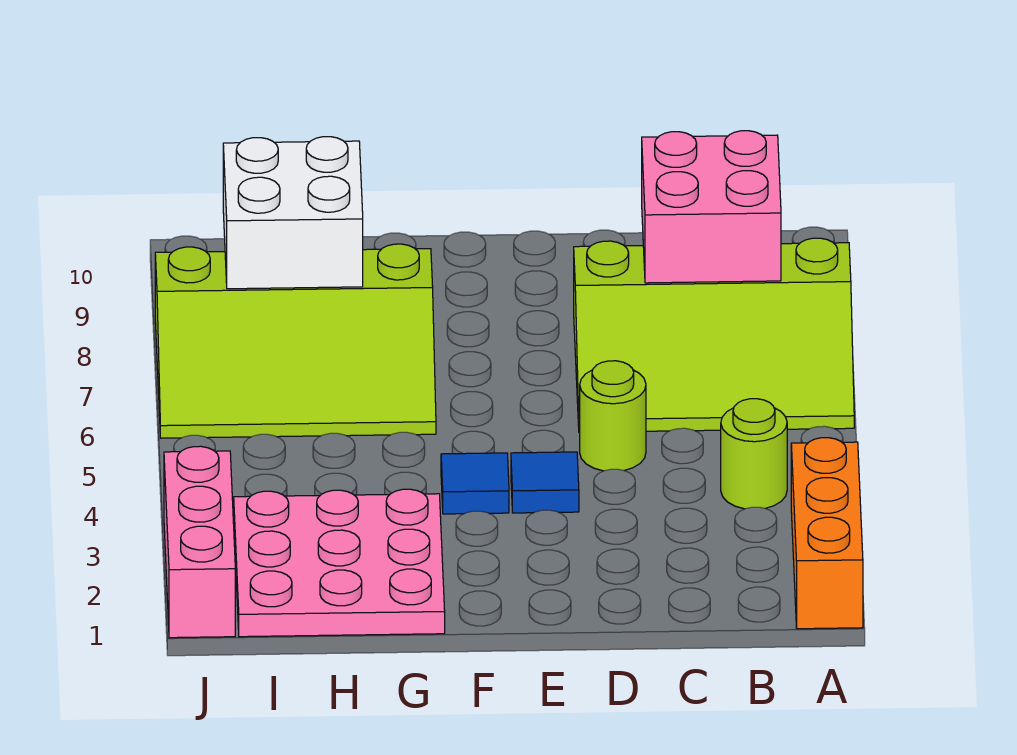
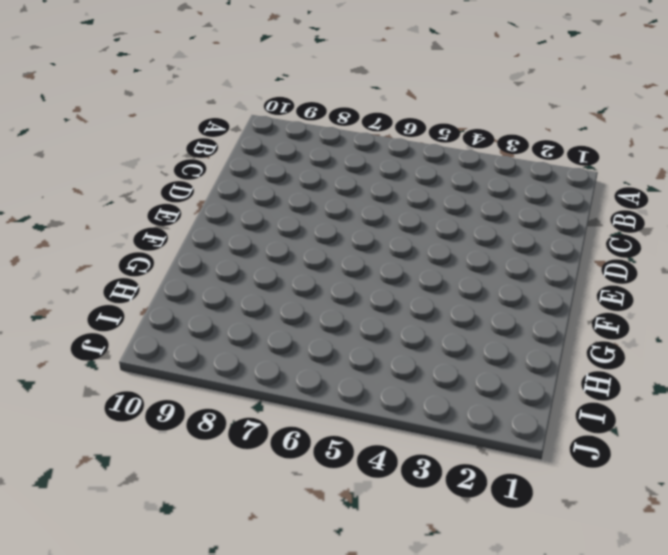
none -> orange brick A1:A3 level 1
none -> lime slope A6:D8 level 1 top 8

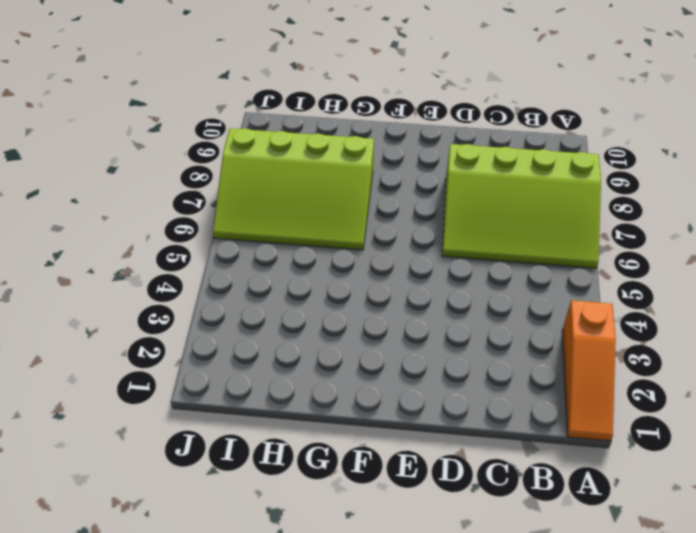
orange slope A1:A3 level 1 top 3 -> orange brick A1:A3 level 1
none -> lime round brick B4 level 1
none -> lime round brick D5 level 1

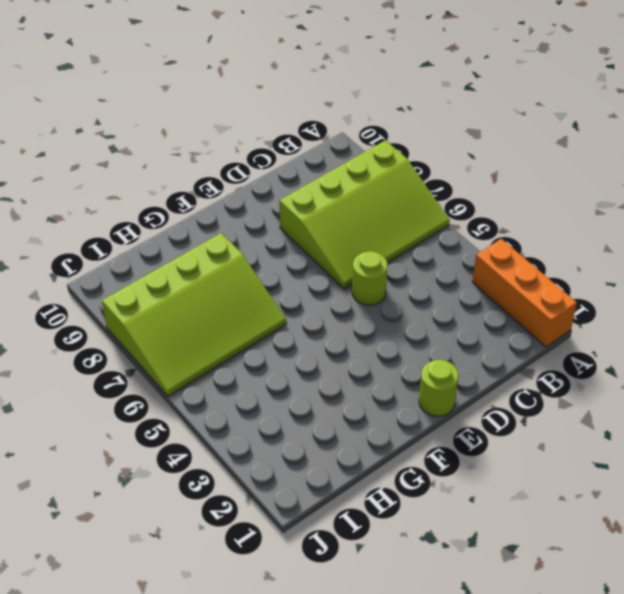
lime round brick E1 level 1 -> lime round brick B4 level 1
none -> blue tile E4 level 1
none -> blue tile F4 level 1

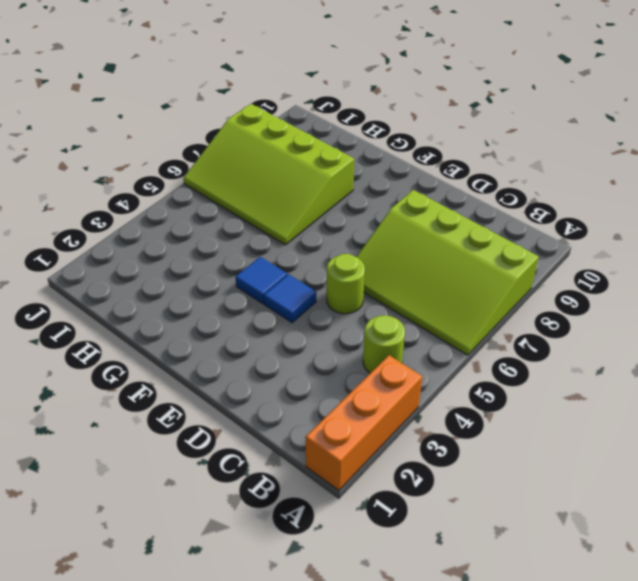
none -> pink plate G1:I3 level 1
none -> pink brick J1:J3 level 1

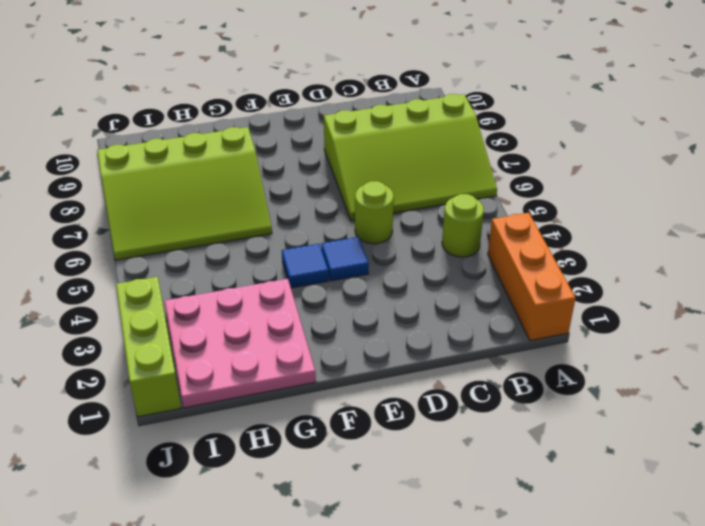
lime brick J1:J3 level 1 -> pink brick J1:J3 level 1
none -> pink brick B8:C9 level 2
none -> white brick H8:I9 level 2

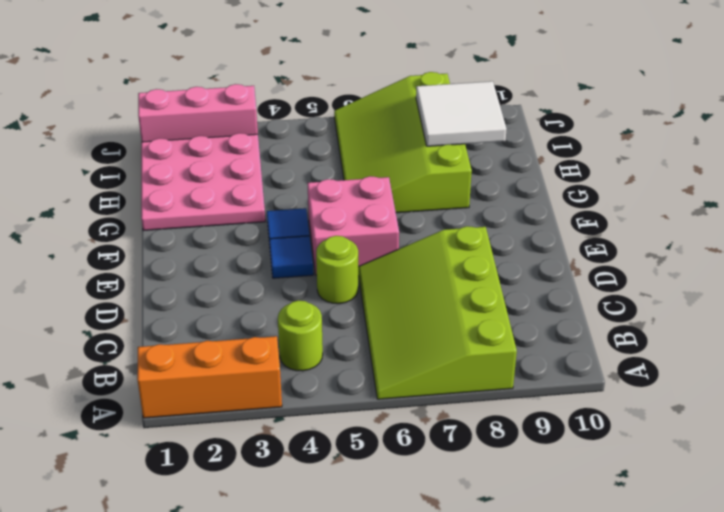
pink brick E5:F6 level 1 -> pink brick B8:C9 level 2
white tile H8:I9 level 2 -> white brick H8:I9 level 2

